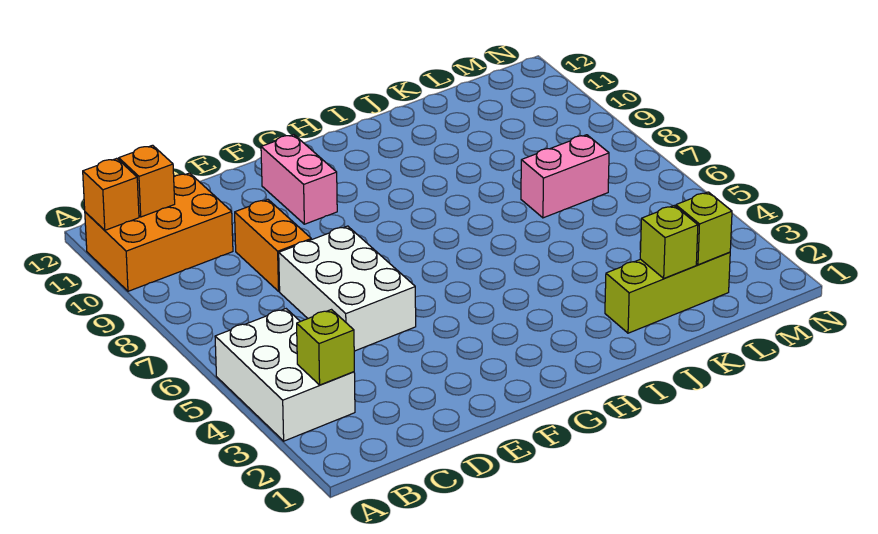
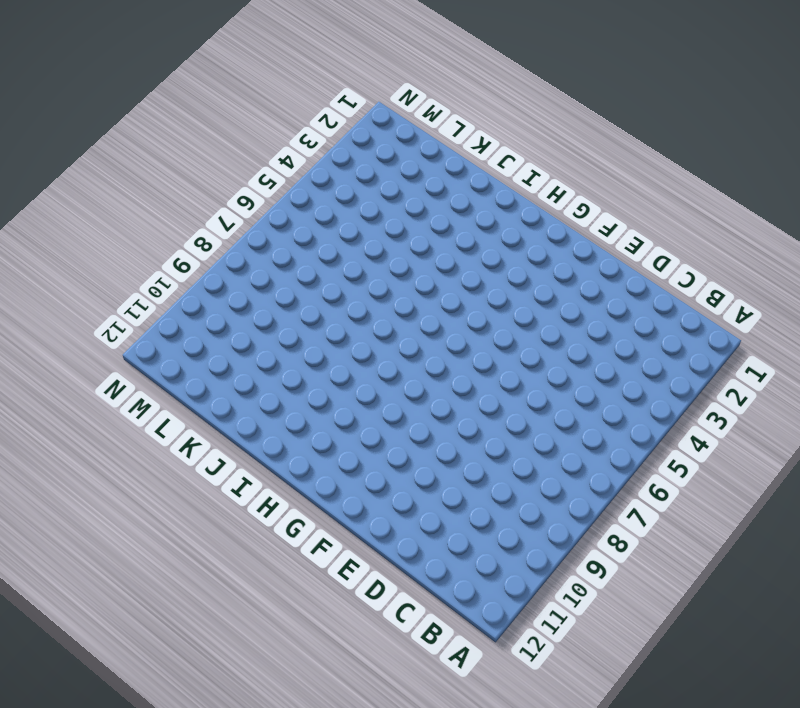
none -> white brick A3:B5 level 1
none -> orange brick A10:C11 level 1
none -> white brick D5:E7 level 1

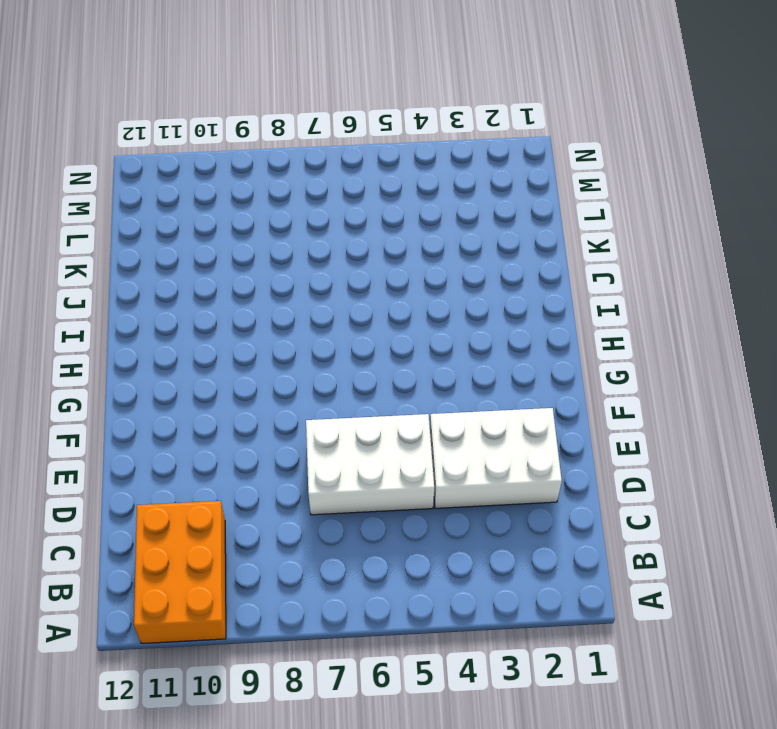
white brick D2:E4 level 1 -> white brick A3:B5 level 1
none -> orange brick D8:D9 level 1
none -> pink brick F10:F11 level 1
none -> lime brick J2:L2 level 1

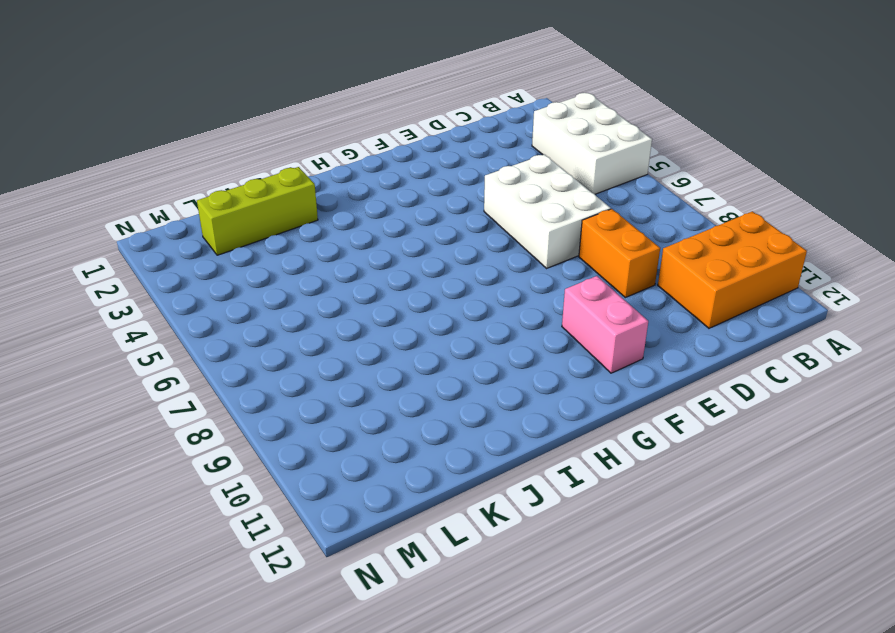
none -> pink brick K7:L7 level 1
none -> orange brick A11 level 2
none -> lime brick B3 level 2

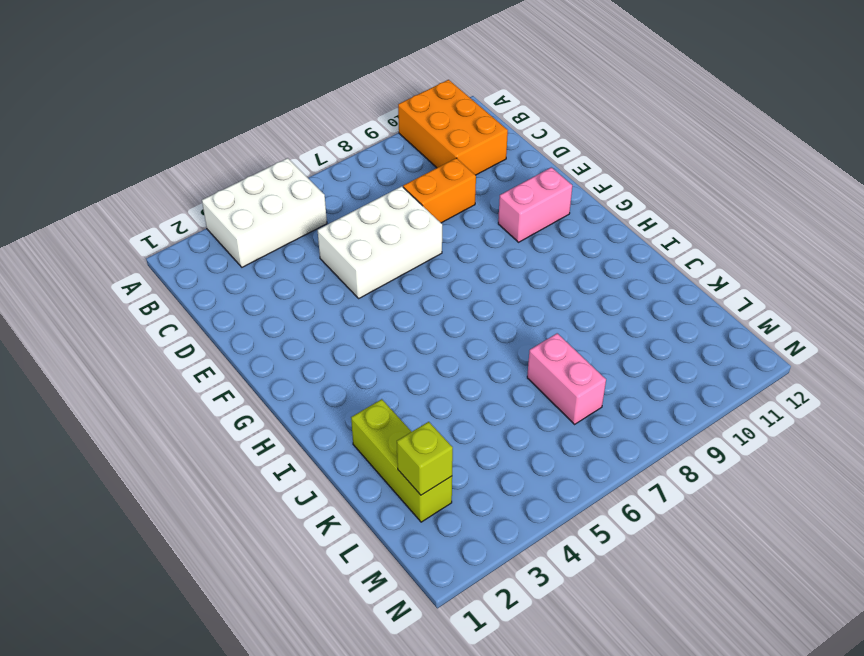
none -> orange brick A11 level 2
none -> lime brick B3 level 2
none -> orange brick B11 level 2

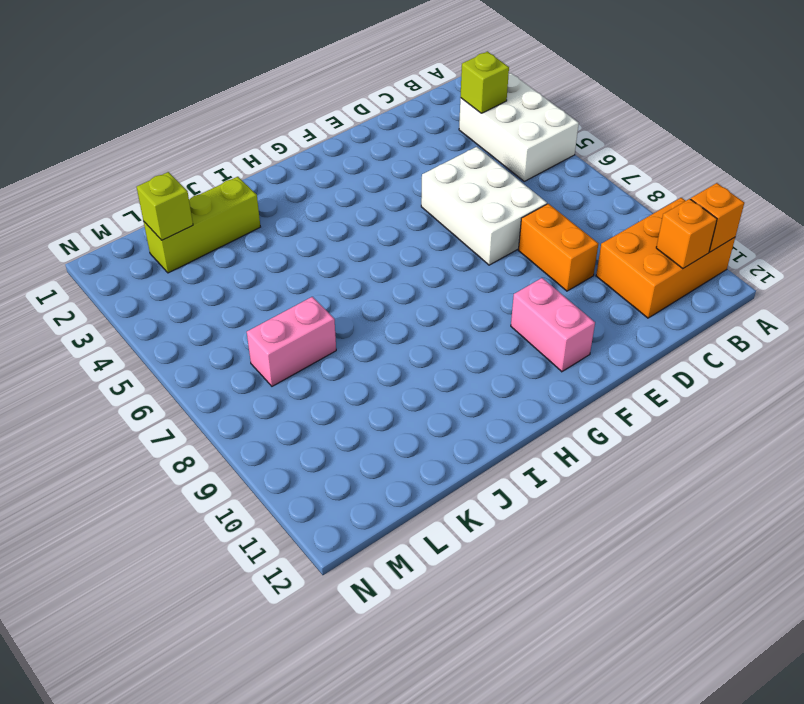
none -> lime brick K2 level 2

